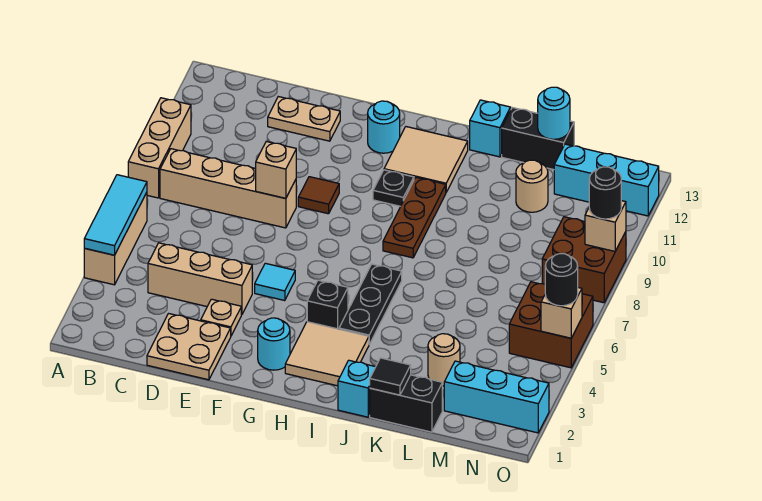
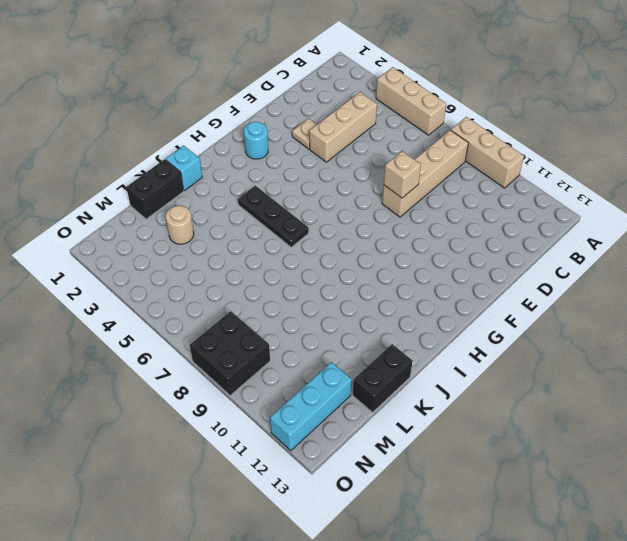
black brick N8:O9 level 1 -> brown brick N8:O9 level 1
none -> tan plate D1:E2 level 1
none -> tan plate D12:E12 level 1
none -> cyan tile F5 level 1
none -> brown tile F9 level 1

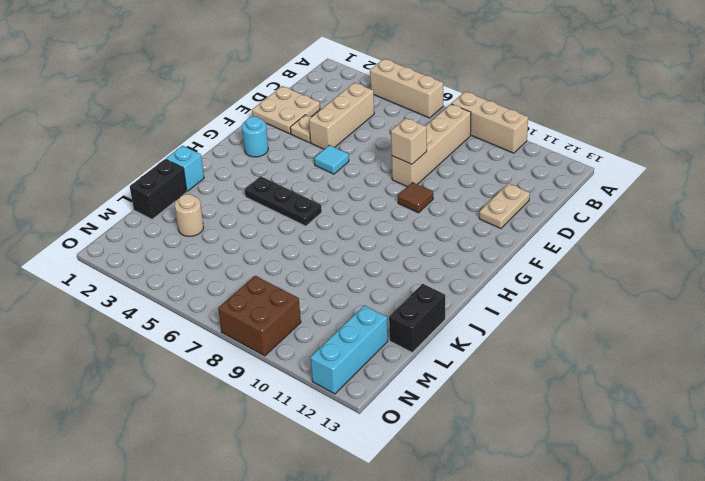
none -> cyan round brick G12 level 1
none -> tan tile H2:I3 level 1
none -> black brick H4 level 1
none -> black plate H10 level 1

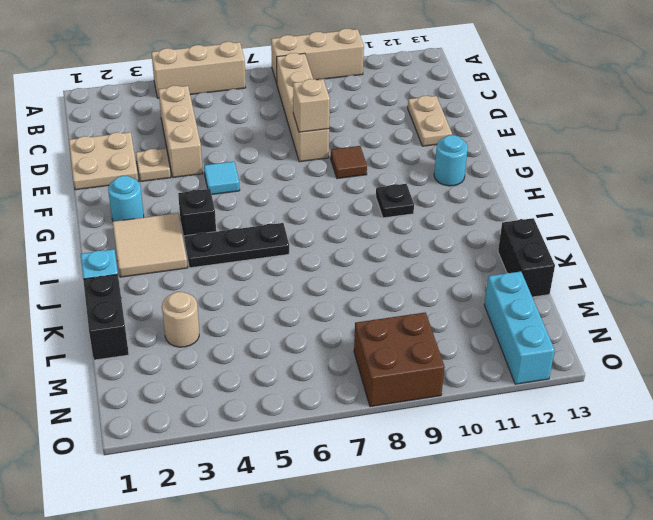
none -> tan tile H11:I12 level 1
none -> brown plate I8:I10 level 1
none -> cyan brick J13 level 1
none -> tan round brick L11 level 1

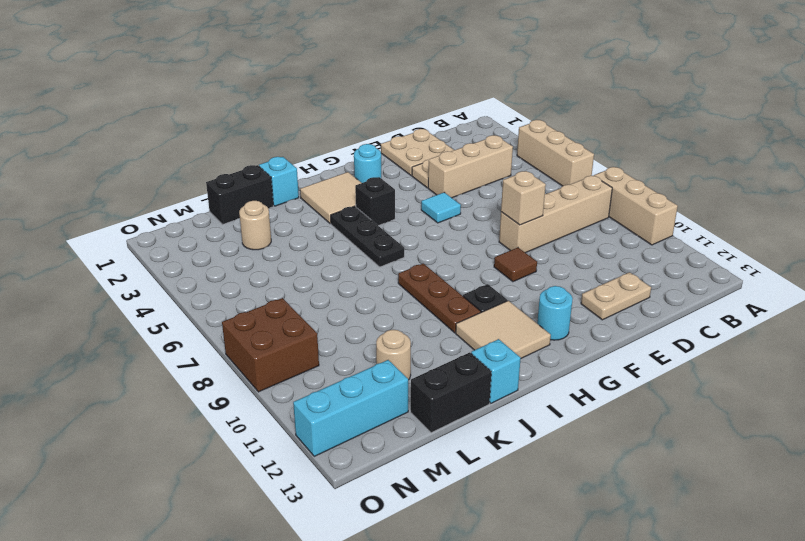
none -> cyan brick M2:O2 level 1
none -> brown brick N5:O6 level 1
none -> cyan tile A4:A6 level 2
none -> black tile K1 level 2

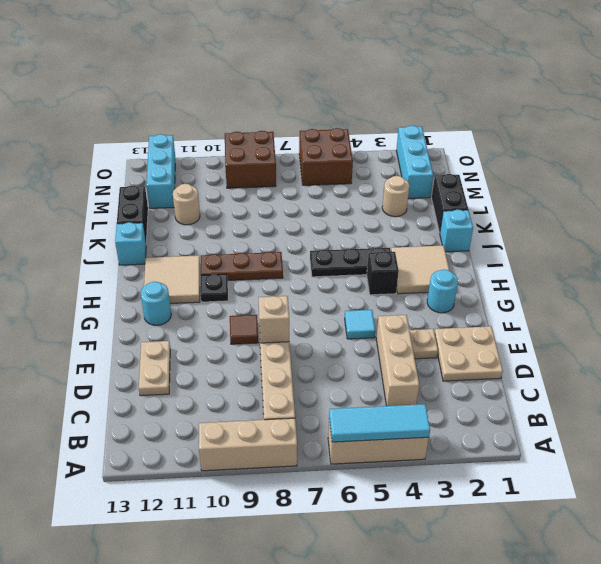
none -> black tile K1 level 2
none -> cyan round brick L13 level 2
none -> tan brick O5 level 2
none -> tan brick O9 level 2

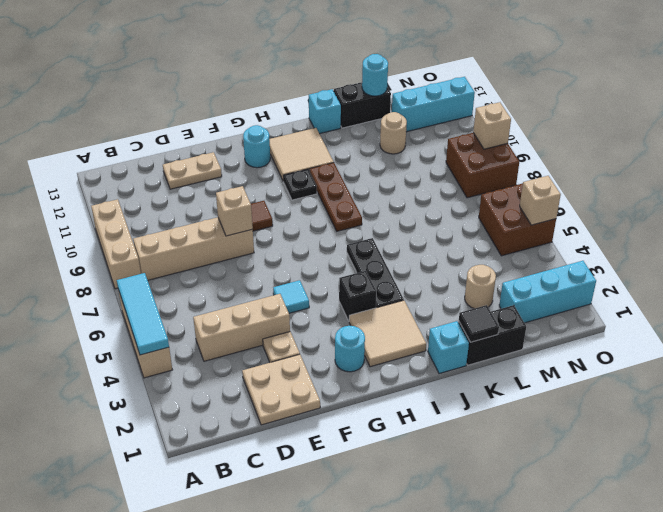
none -> black round brick O5 level 3
none -> black round brick O9 level 3

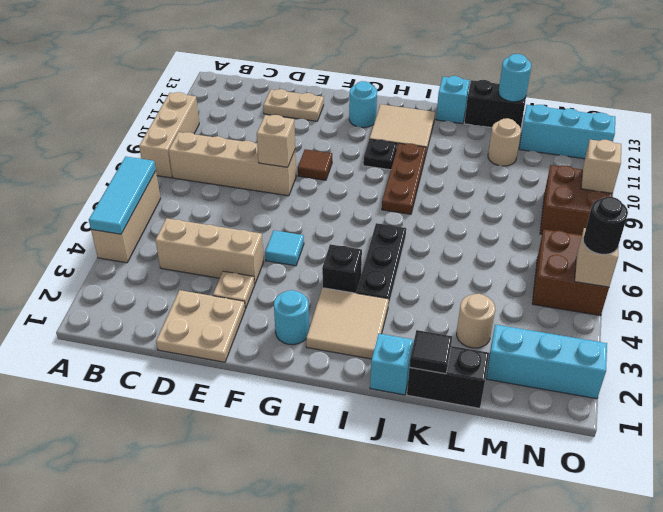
none -> black round brick O9 level 3

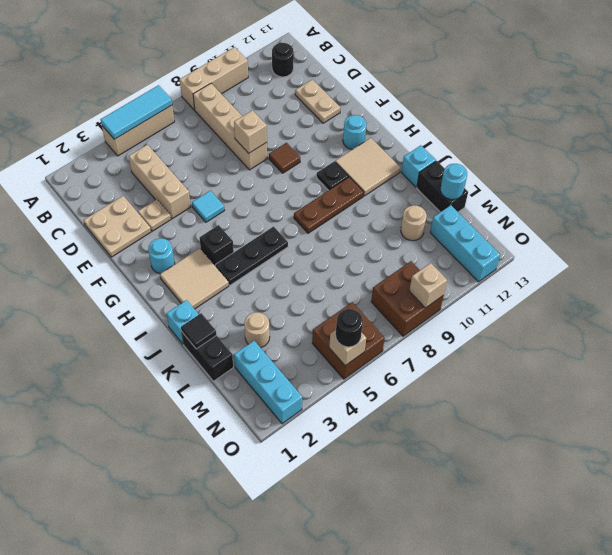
black round brick B12 level 1 -> black round brick O9 level 3

